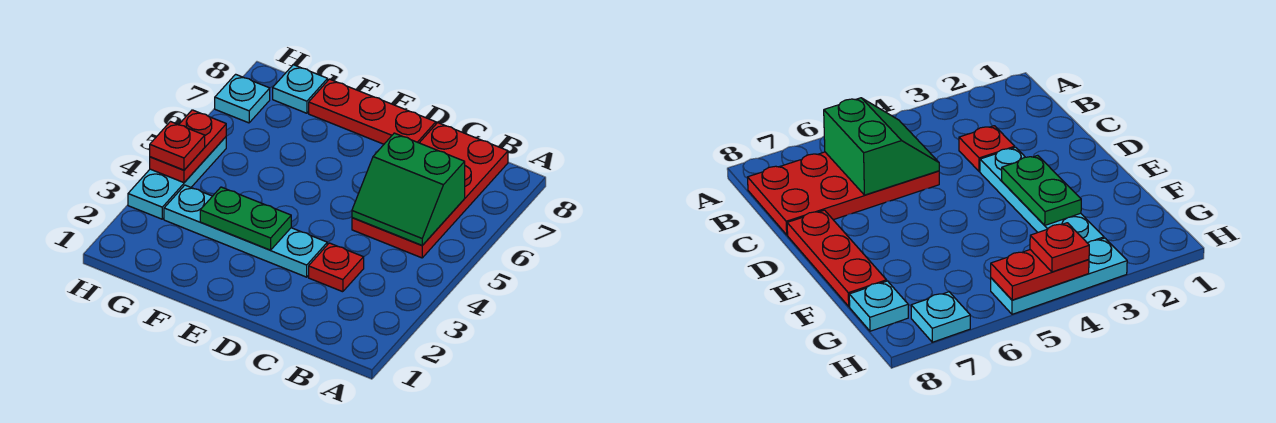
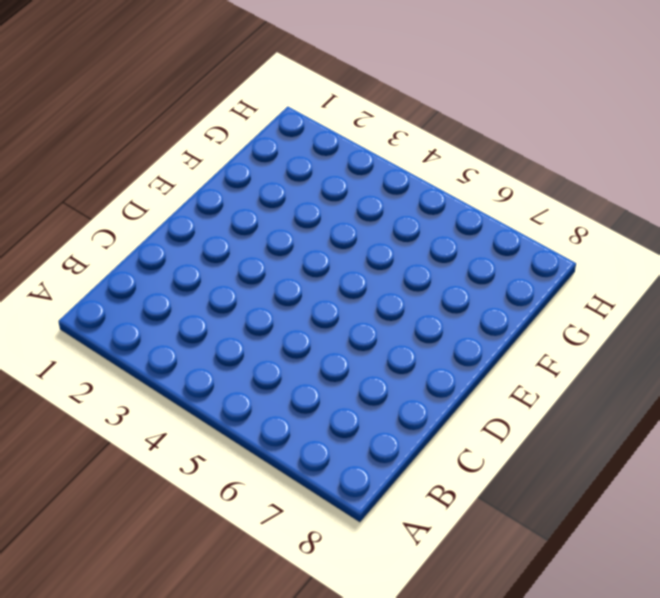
none -> red plate B5:C8 level 1
none -> red plate C3 level 1

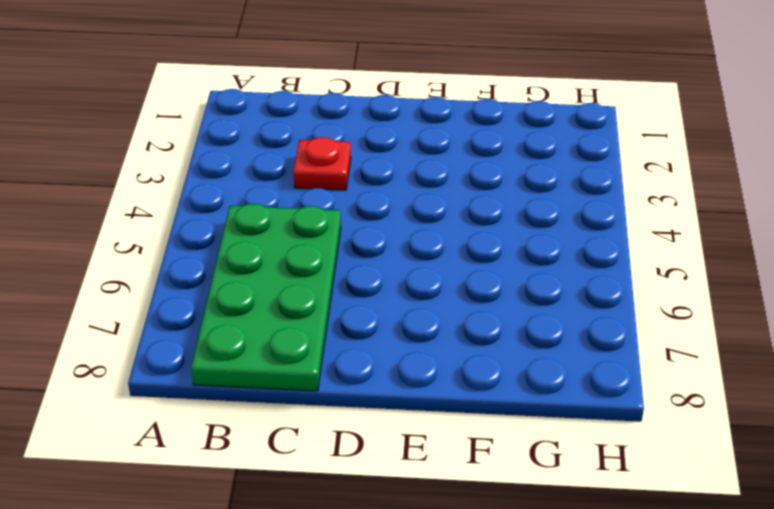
green plate B5:C8 level 1 -> red plate B5:C8 level 1
none -> cyan plate D3:G3 level 1
none -> red plate D8:F8 level 1

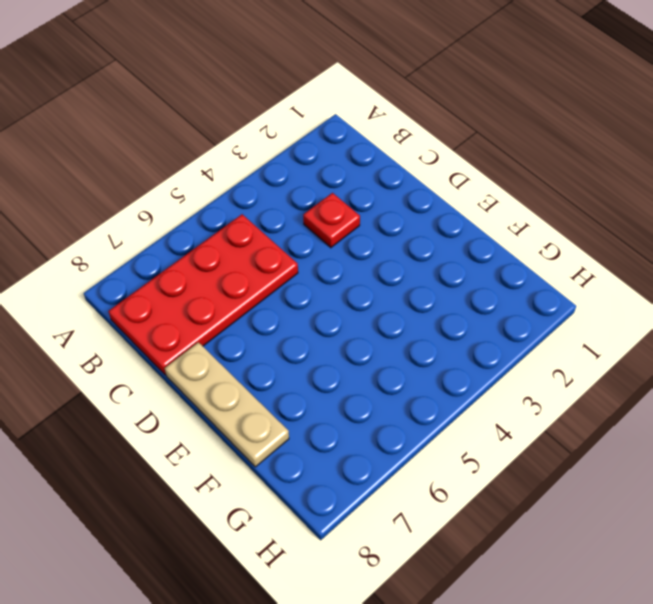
tan plate D8:F8 level 1 -> red plate D8:F8 level 1
none -> cyan plate D3:G3 level 1
none -> cyan plate G8 level 1

